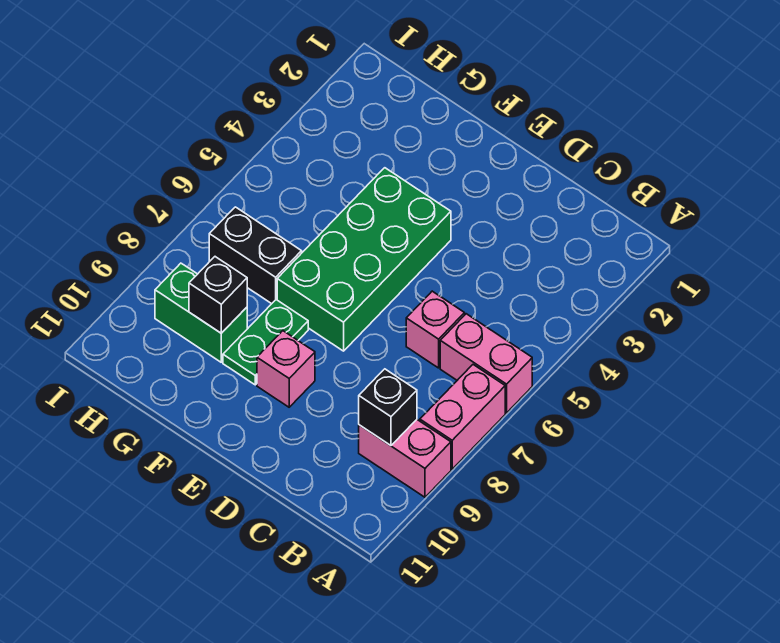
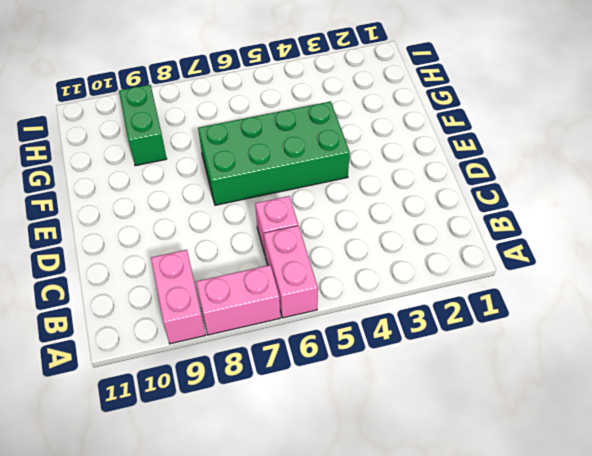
none -> pink brick E9 level 1
none -> green plate F8:F9 level 1

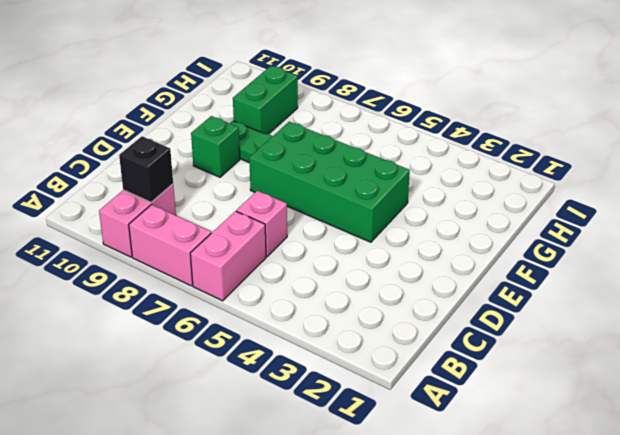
green brick E9 level 1 -> pink brick E9 level 1
none -> black brick G7:H7 level 1
none -> black brick G9 level 2

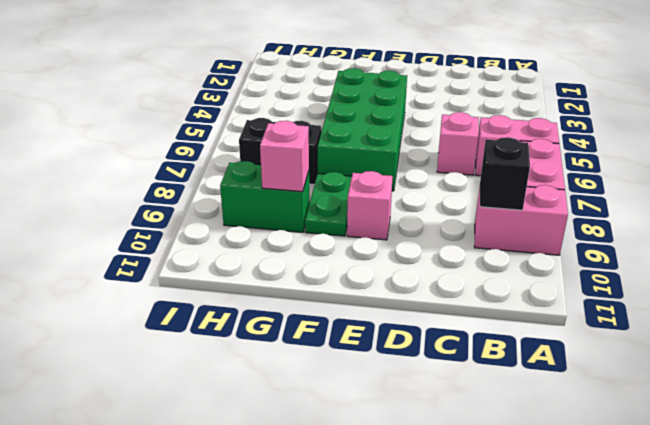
pink brick G9 level 2 -> black brick G9 level 2

